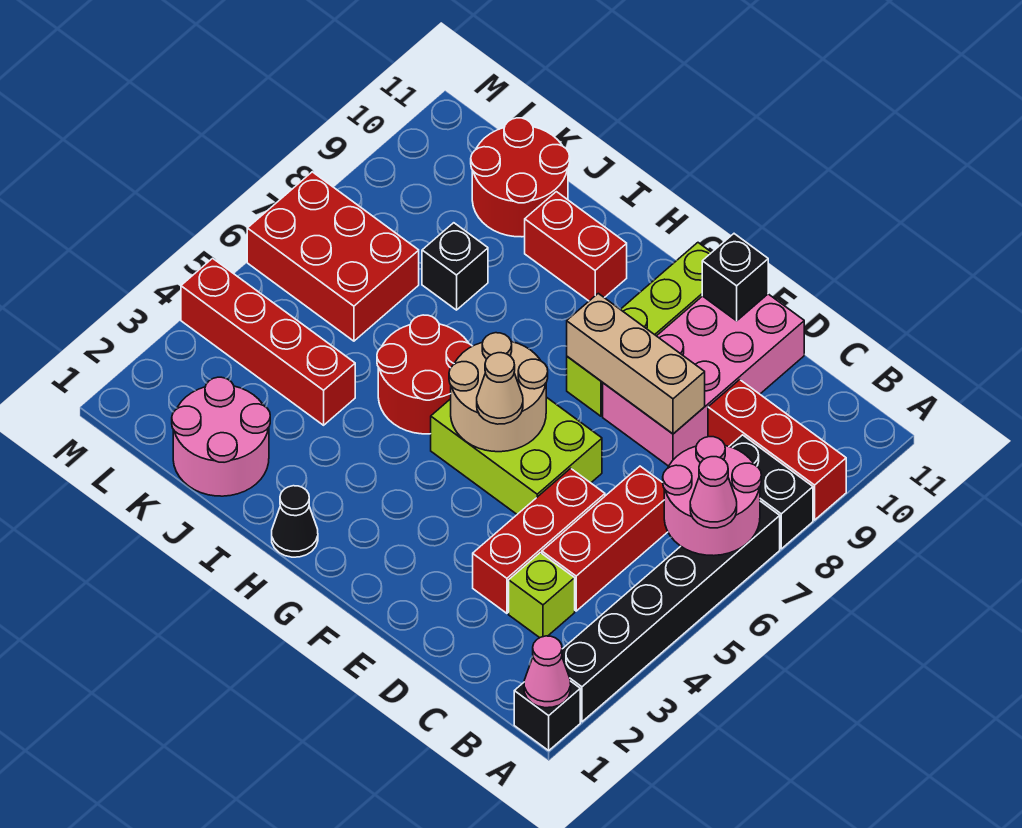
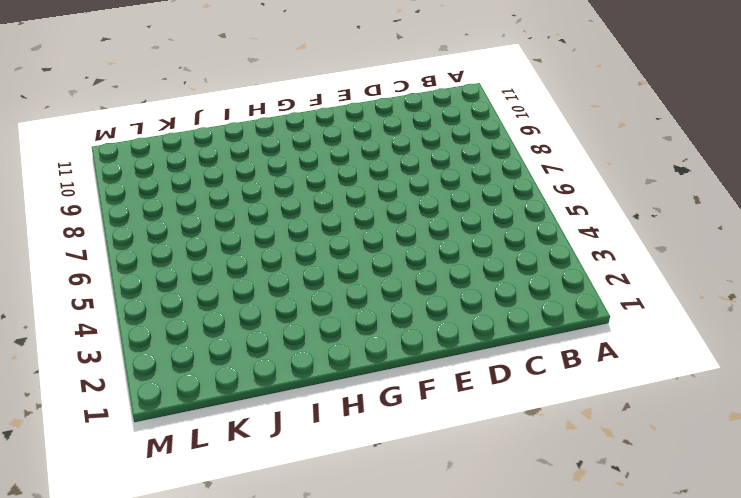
none -> black brick A1 level 1
none -> black brick A2:A7 level 1
none -> black brick A8:B8 level 1

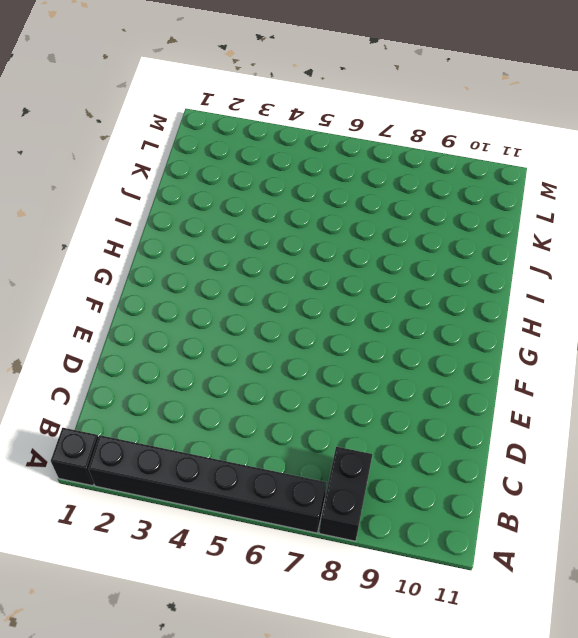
none -> red brick A9:C9 level 1
none -> lime brick C3 level 1
none -> red brick C4:C6 level 1

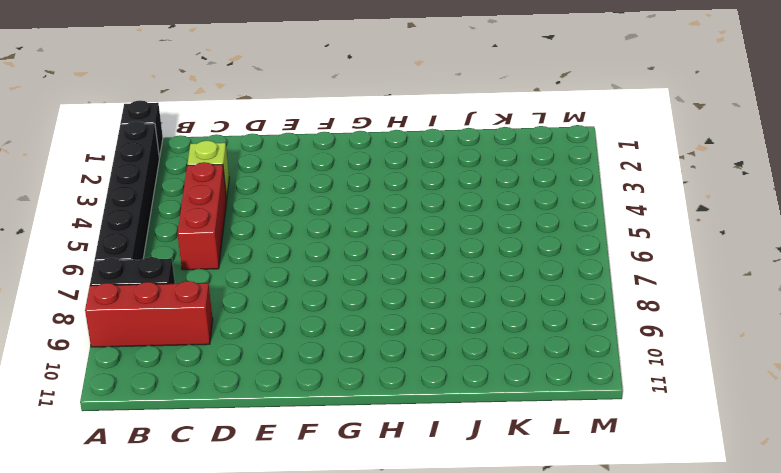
none -> red brick D3:D5 level 1
none -> pink brick D8:E11 level 1
none -> lime brick E5:G6 level 1

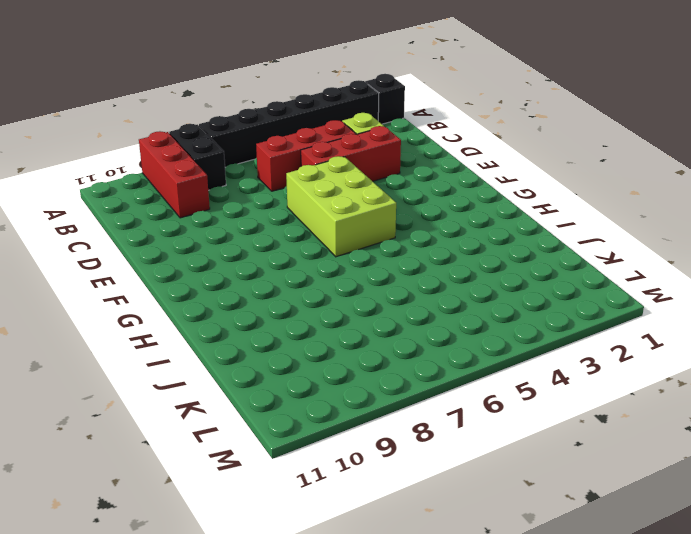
none -> pink brick D8:E11 level 1
none -> lime brick F8:F11 level 1
none -> black cone H1 level 1

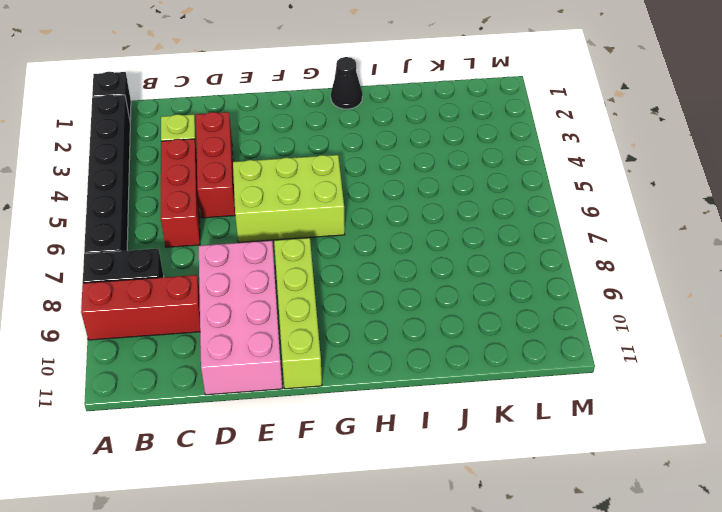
none -> red round brick H5:I6 level 1
none -> red brick H10:I10 level 1
none -> pink round brick J1:K2 level 1

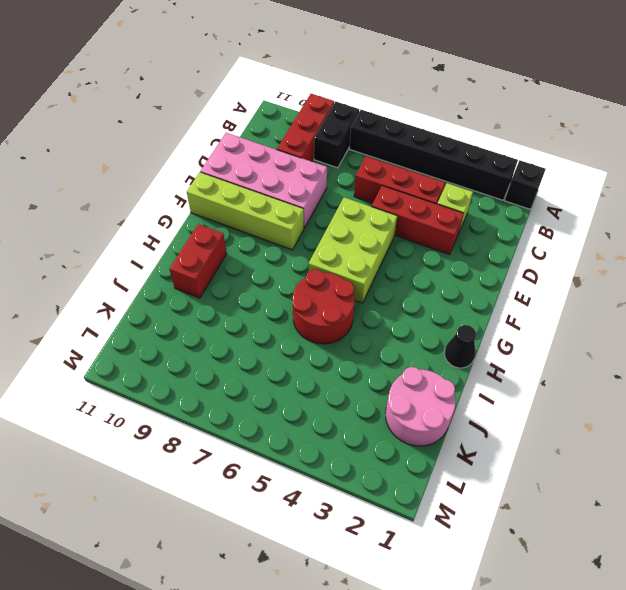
none -> red brick J4:M4 level 1
none -> black brick J8 level 1
none -> red round brick J10:K11 level 1

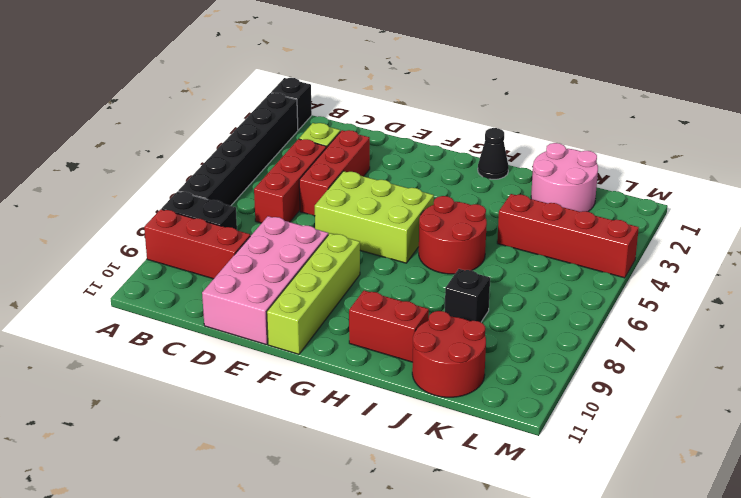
none -> red brick K6:M7 level 1
none -> pink cone A1 level 2
none -> pink round brick A6:B7 level 2

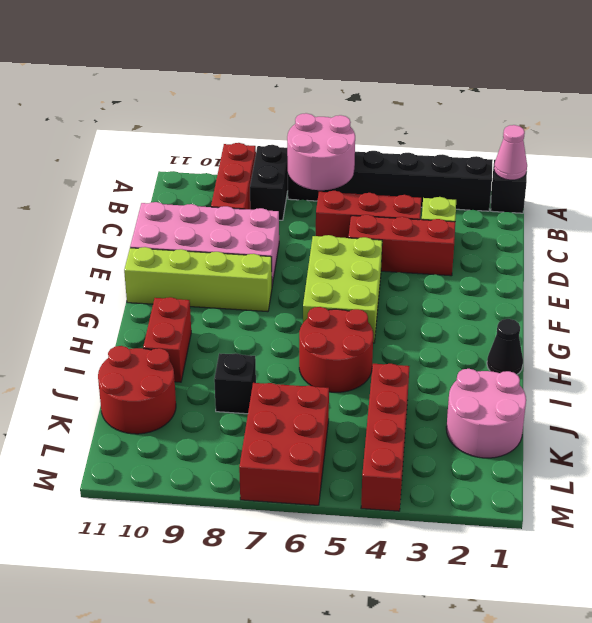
none -> tan brick D8:F8 level 2
none -> black brick E11 level 2
none -> tan round brick F5:G6 level 2

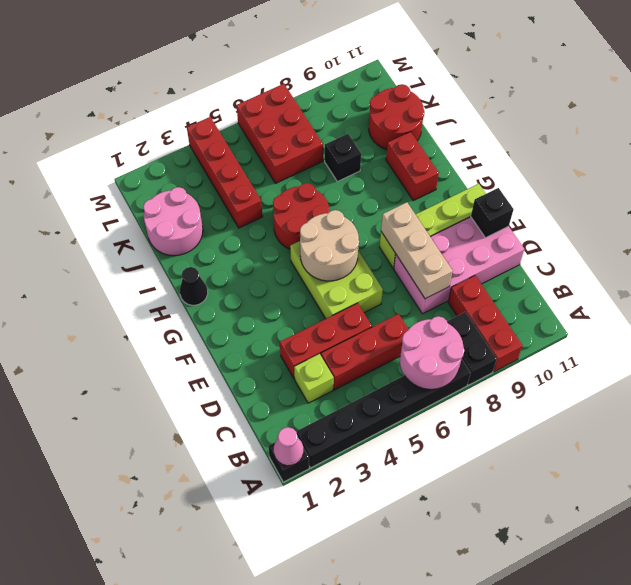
none -> pink cone A6 level 3
none -> tan cone F5 level 3

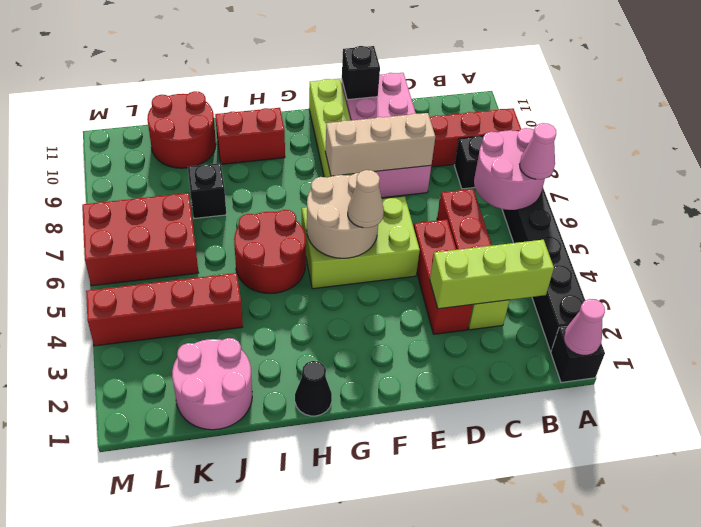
lime brick B3:D3 level 2 -> none

